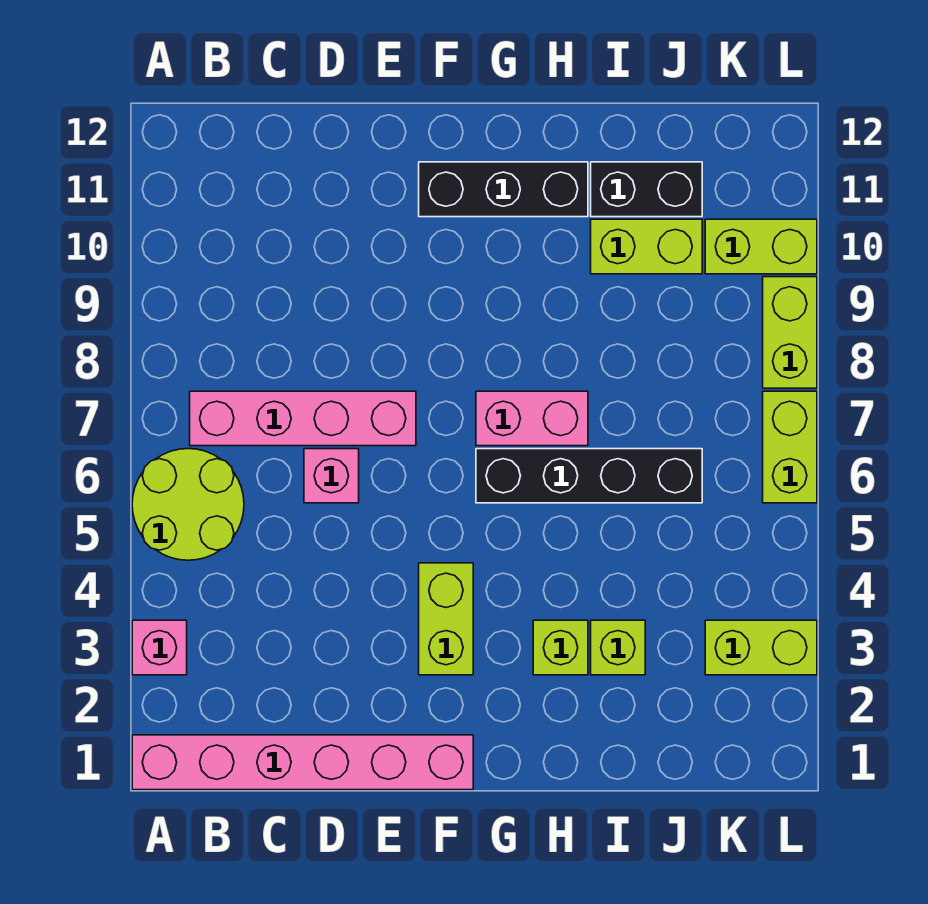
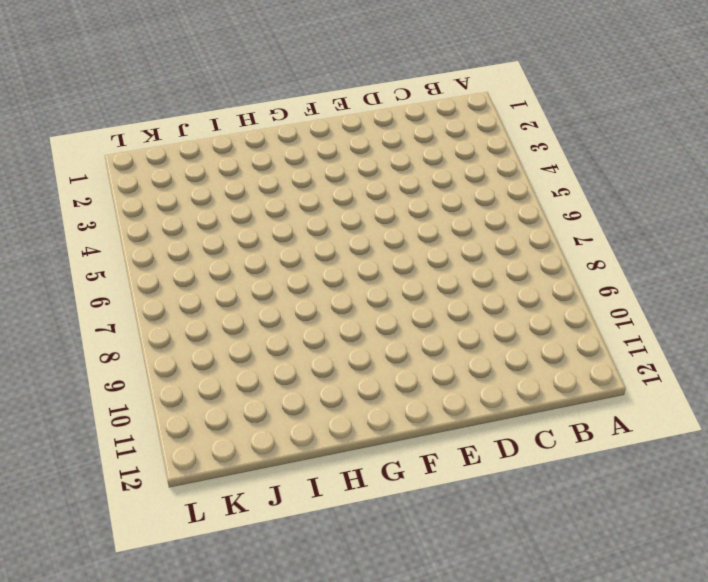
none -> pink brick A1:F1 level 1
none -> pink brick A3 level 1
none -> lime round brick A5:B6 level 1

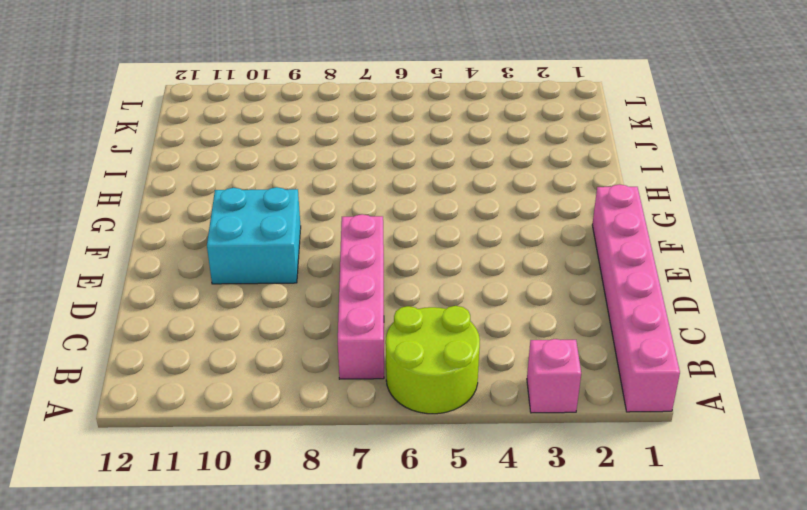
cyan brick E9:F10 level 1 -> none
none -> pink brick D6 level 1
none -> lime brick F3:F4 level 1
none -> black brick F11:H11 level 1

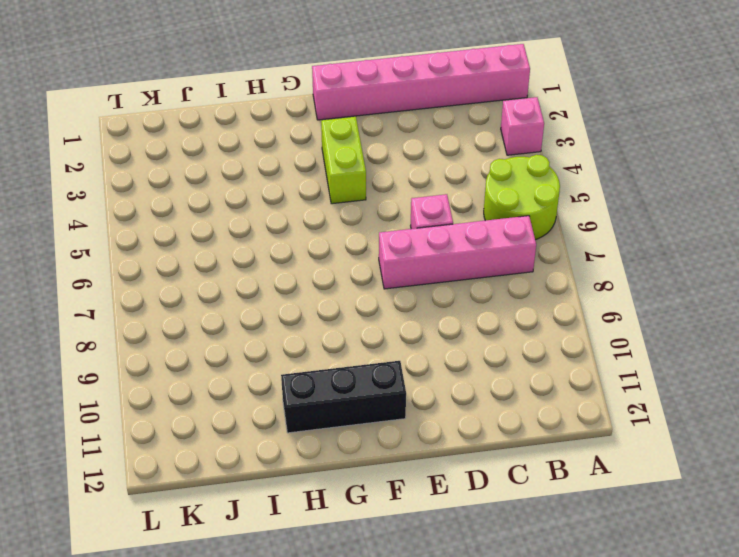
none -> black brick G6:J6 level 1
none -> pink brick G7:H7 level 1
none -> lime brick H3 level 1

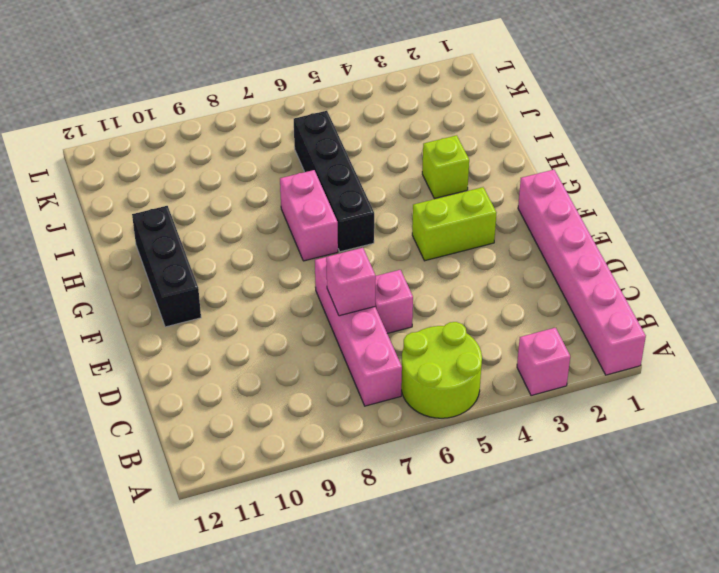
pink brick D7 level 2 -> none
none -> lime brick I3 level 1
none -> lime brick I10:J10 level 1
none -> black brick I11:J11 level 1

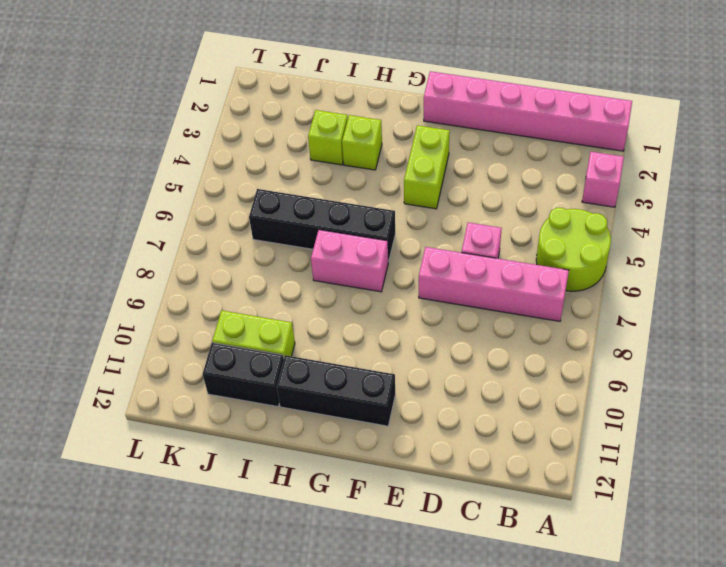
none -> lime brick K3:L3 level 1
none -> lime brick K10:L10 level 1
none -> lime brick L6:L7 level 1

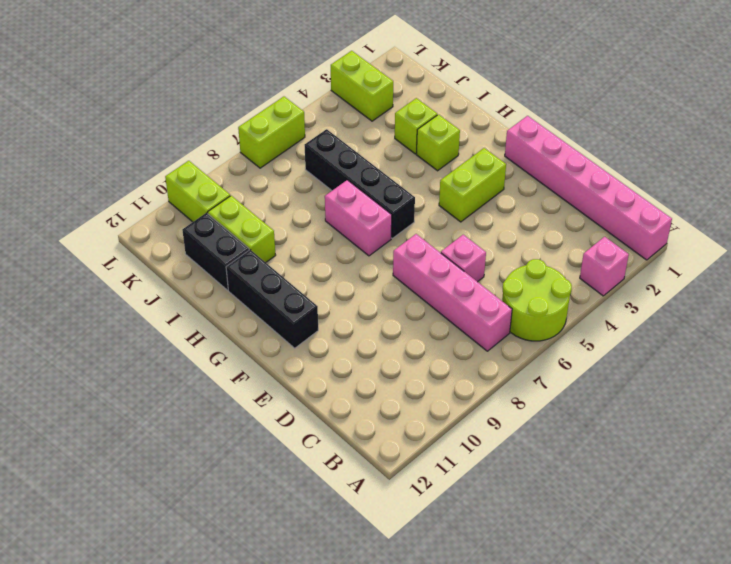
none -> lime brick L8:L9 level 1

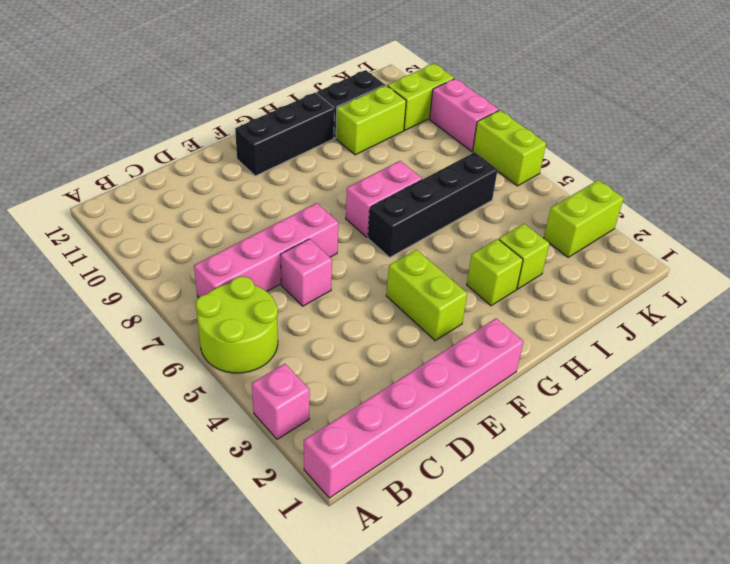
pink brick L8:L9 level 1 -> lime brick L8:L9 level 1

